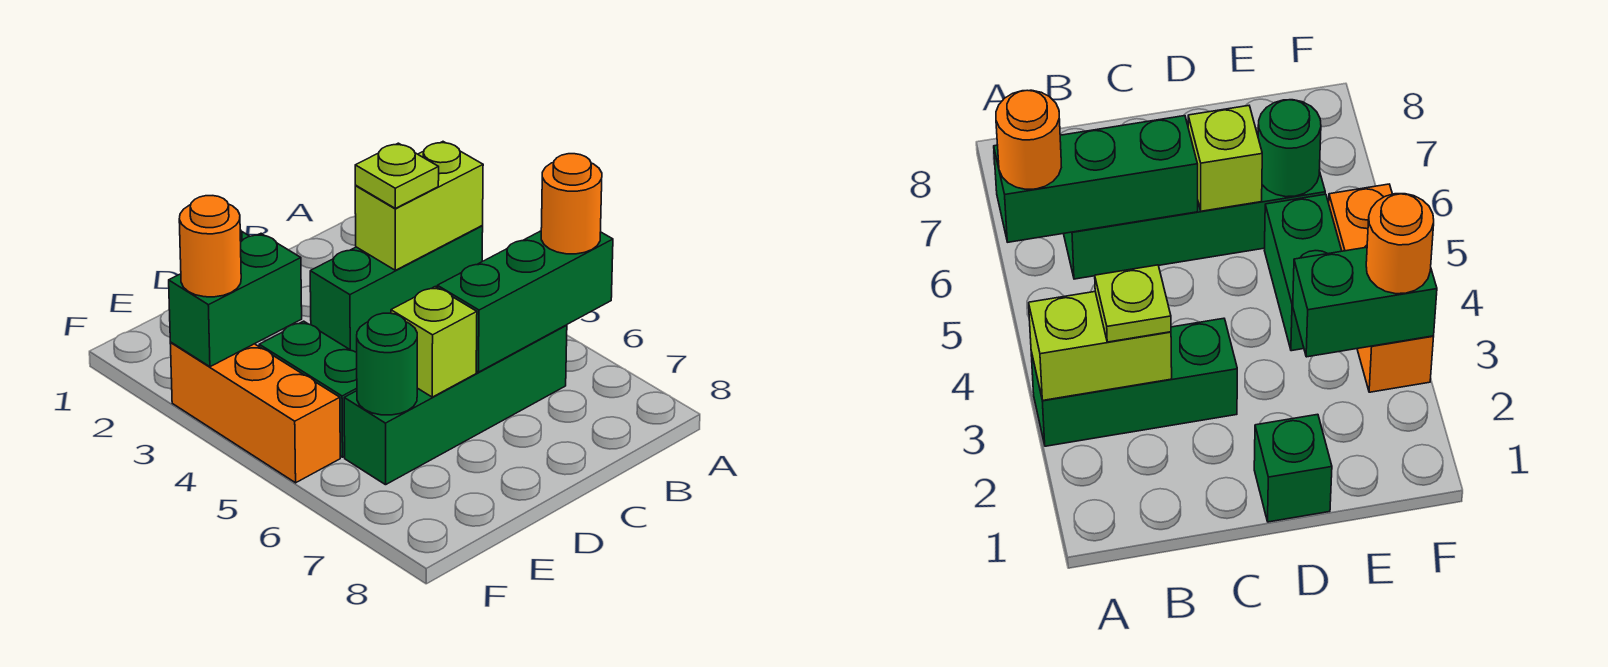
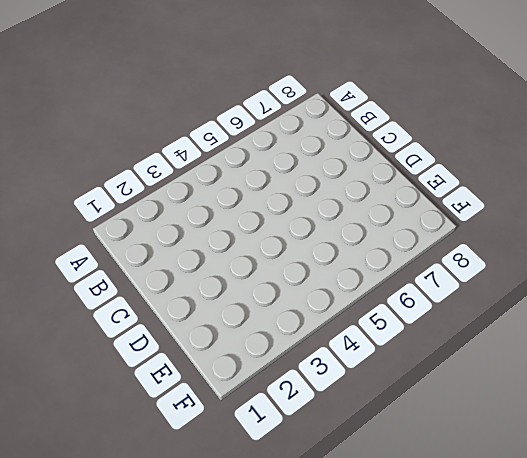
none -> green brick A3:C3 level 1
none -> green brick B6:E6 level 1
none -> green brick D1 level 1

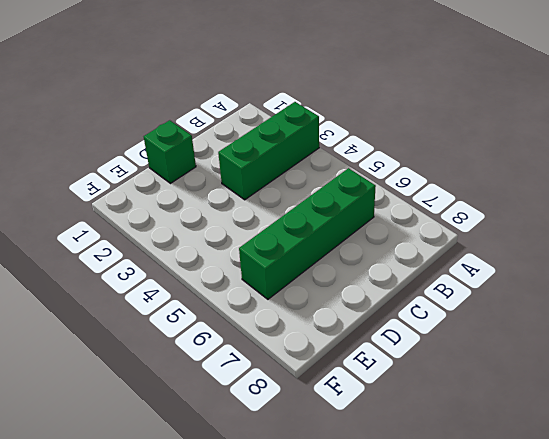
none -> green brick E4:E5 level 1
none -> orange brick F3:F5 level 1
none -> lime brick A3:B3 level 2

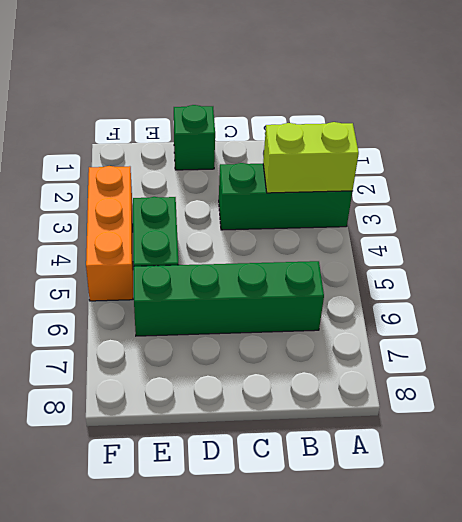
none -> green brick A6:C6 level 2
none -> lime brick D6 level 2
none -> green brick E3:F3 level 2

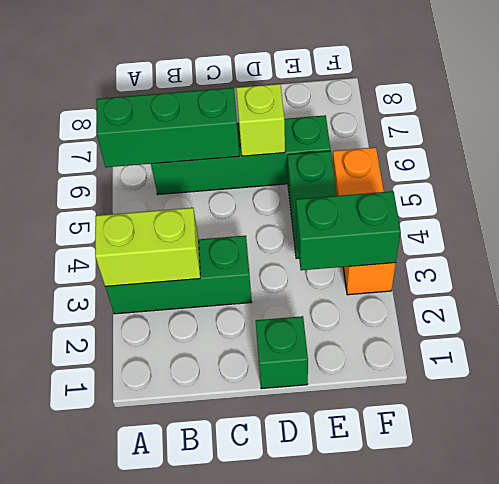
none -> green round brick E6 level 2
none -> orange round brick A6 level 3
none -> lime plate B3 level 3

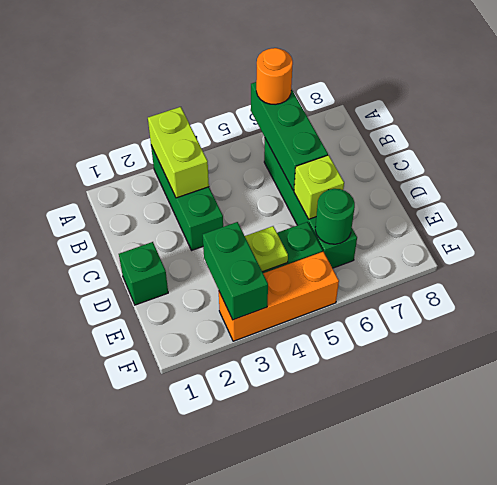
lime plate E4 level 2 -> lime plate B3 level 3
none -> orange round brick F3 level 3

